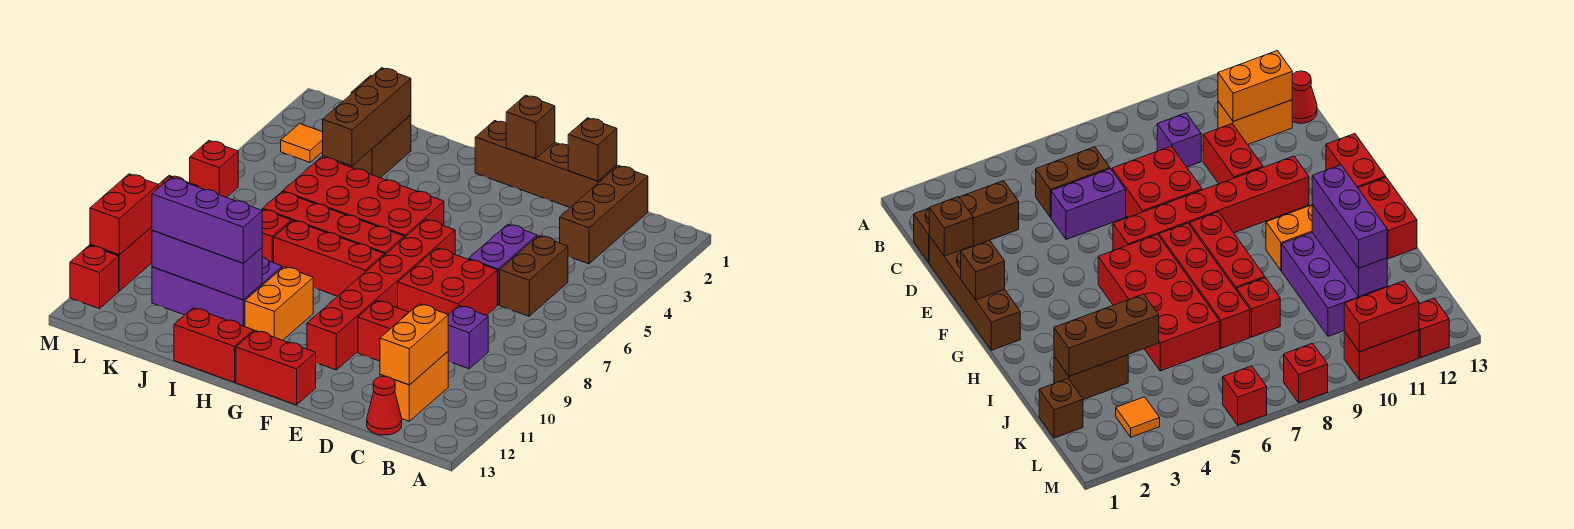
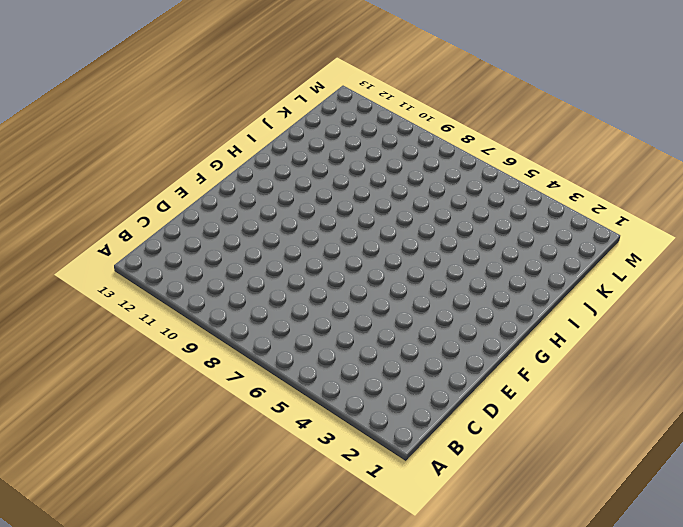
none -> brown brick C1:C3 level 1
none -> brown brick C5:C6 level 1
none -> purple brick C9 level 1
none -> orange brick C11:C12 level 1

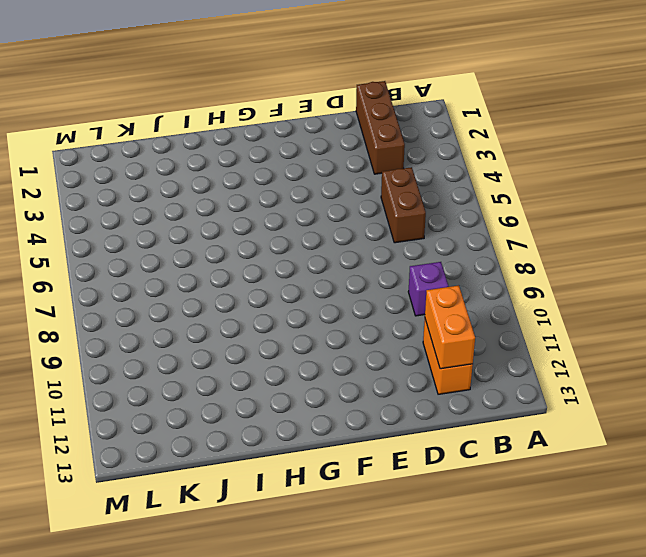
none -> red cone C13 level 1
none -> brown brick D1:G1 level 1
none -> purple brick D5:D6 level 1
none -> red brick D7:E8 level 1

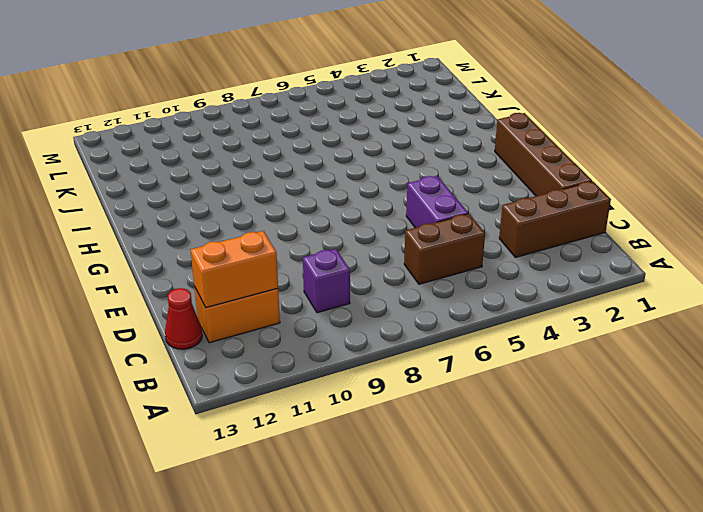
purple brick D5:E5 level 1 -> purple brick D5:D6 level 1
none -> red brick D7:E8 level 1
none -> red brick D10:E10 level 1
none -> red brick F6:F11 level 1
none -> red brick F13:G13 level 1

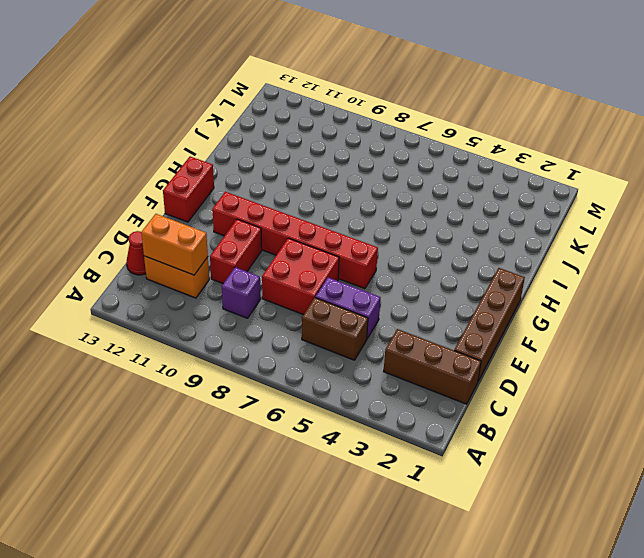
none -> red brick G5:J6 level 1
none -> red brick G7:J7 level 1
none -> red brick G8:I8 level 1
none -> orange brick H10:H11 level 1

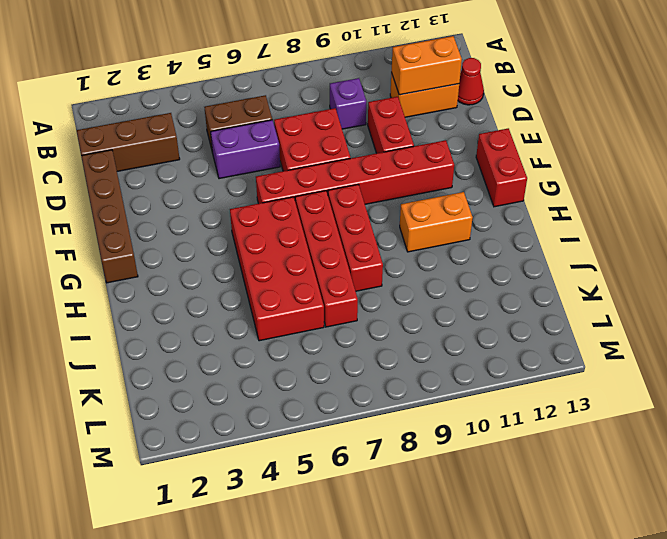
none -> red brick H13:I13 level 1
none -> purple brick I10:K11 level 1
none -> brown brick J2:J3 level 1
none -> red brick J8 level 1

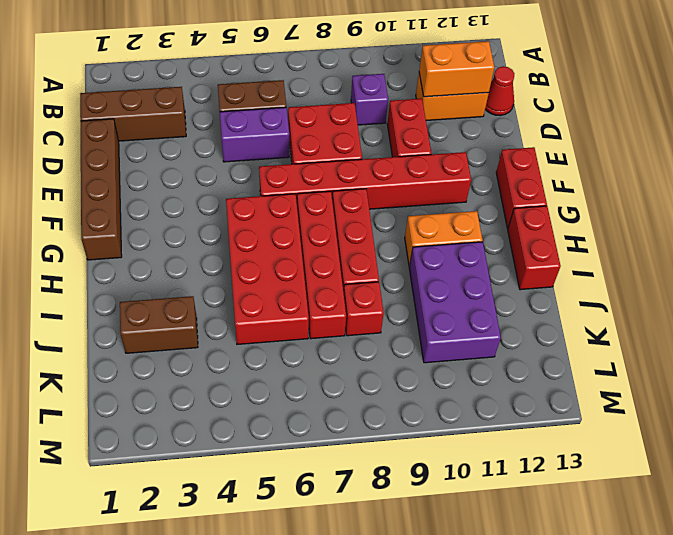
none -> brown brick K1 level 1
none -> orange tile L3 level 1
none -> red brick M6 level 1
none -> red brick M8 level 1

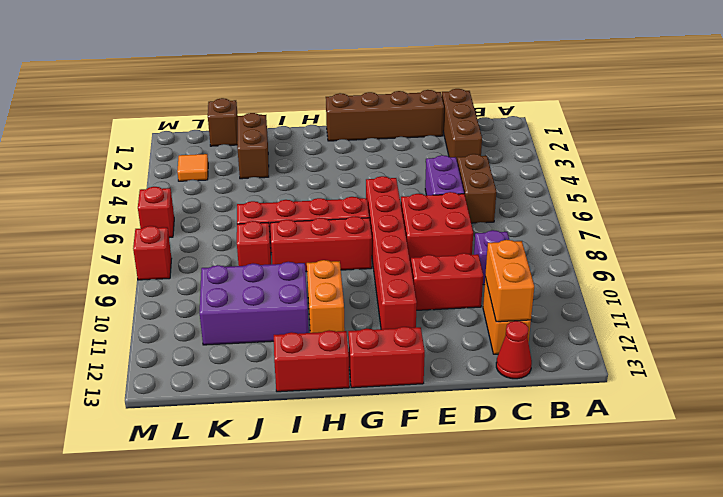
none -> red brick G5:J6 level 1
none -> red brick M10:M11 level 1
none -> red brick M12 level 1
none -> brown brick D1 level 2

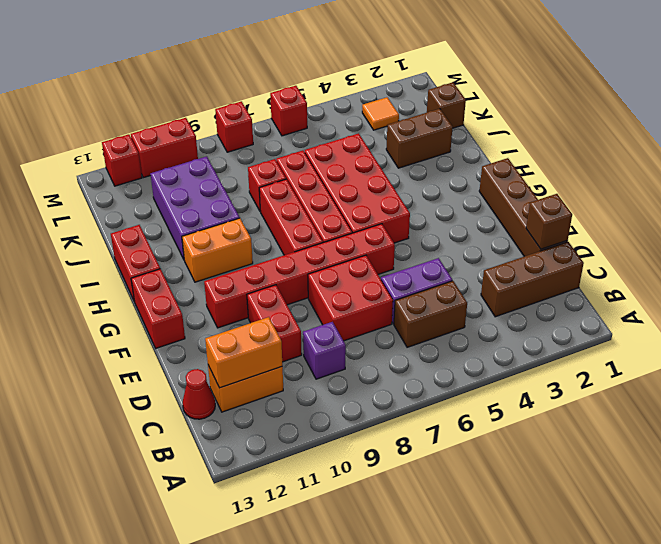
none -> brown brick F1 level 2
none -> purple brick I11:K11 level 2
none -> brown brick J2:J4 level 2
none -> red brick M10:M11 level 2

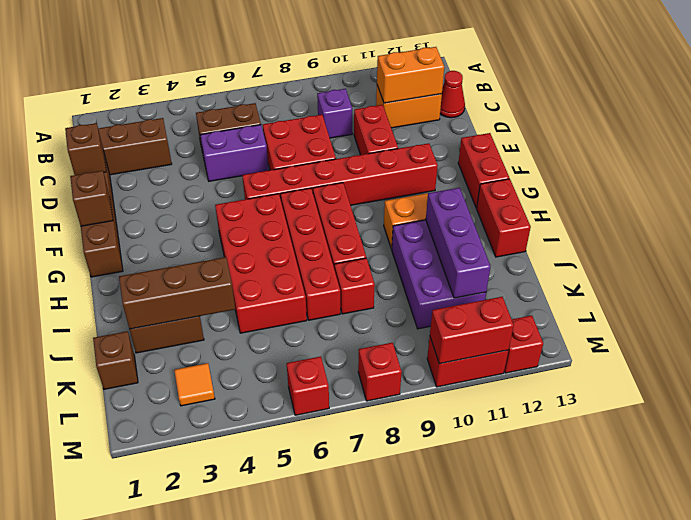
none -> purple brick I11:K11 level 3

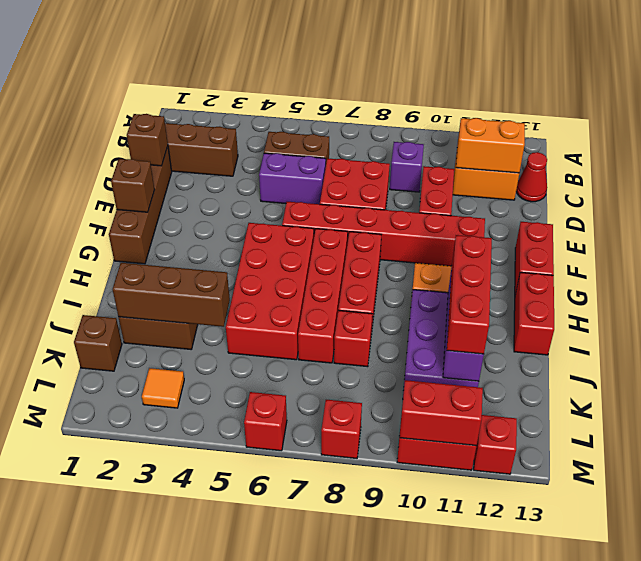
red brick I11:K11 level 3 -> purple brick I11:K11 level 3

